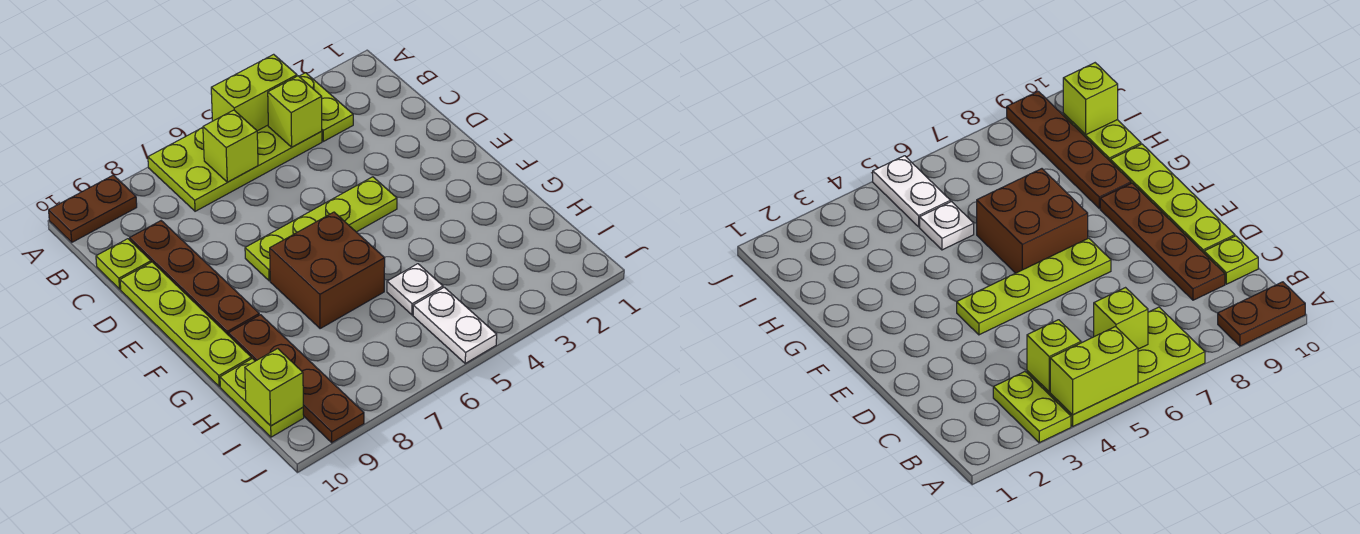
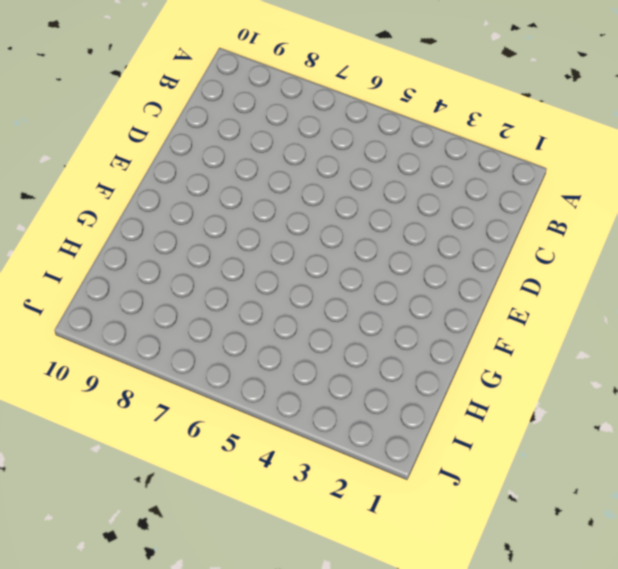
none -> lime plate A3:B3 level 1
none -> lime plate A4:B7 level 1
none -> brown plate A9:A10 level 1

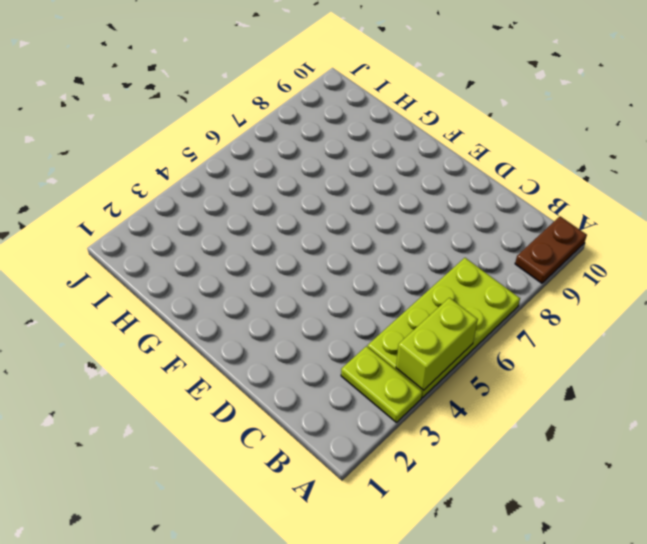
none -> brown plate C9:F9 level 1
none -> lime plate C10 level 1
none -> lime plate D10:G10 level 1

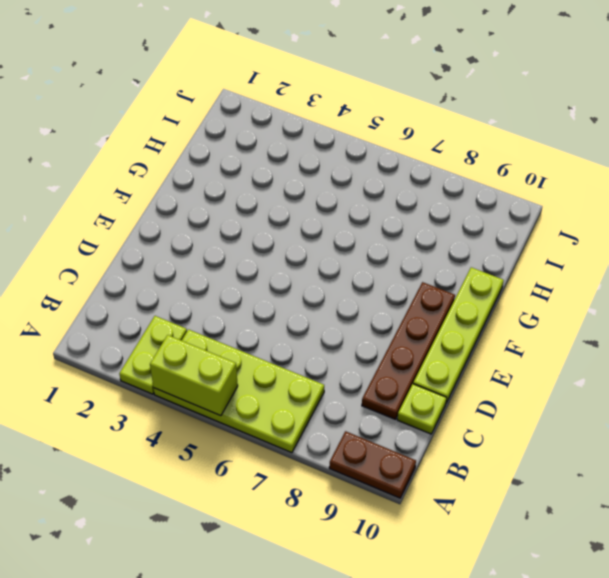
none -> lime plate E4:E7 level 1
none -> brown brick F6:G7 level 1
none -> brown plate G9:J9 level 1

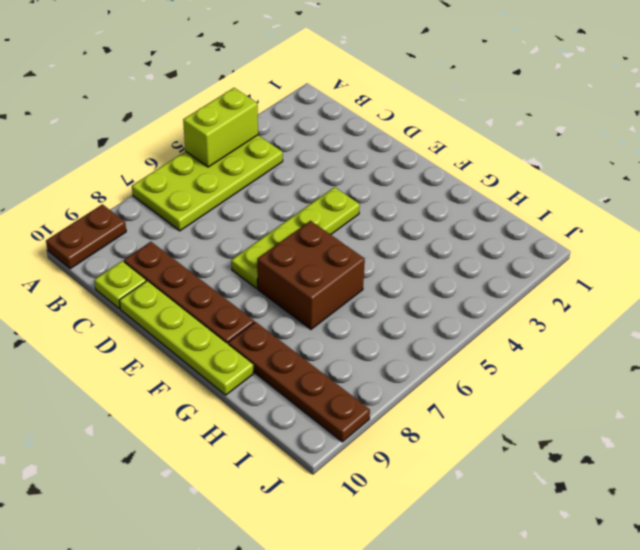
none -> lime plate A3:B3 level 1
none -> white plate H5 level 1
none -> lime plate H10:I10 level 1

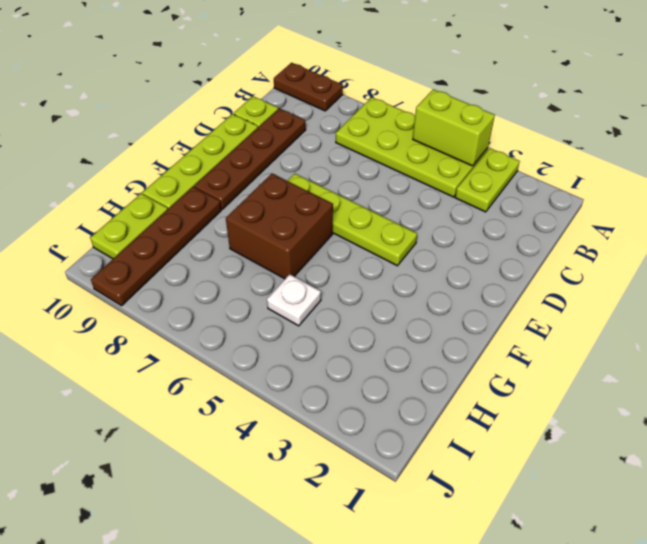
none -> white plate I5:J5 level 1
none -> lime brick B4 level 2
none -> lime brick B6 level 2

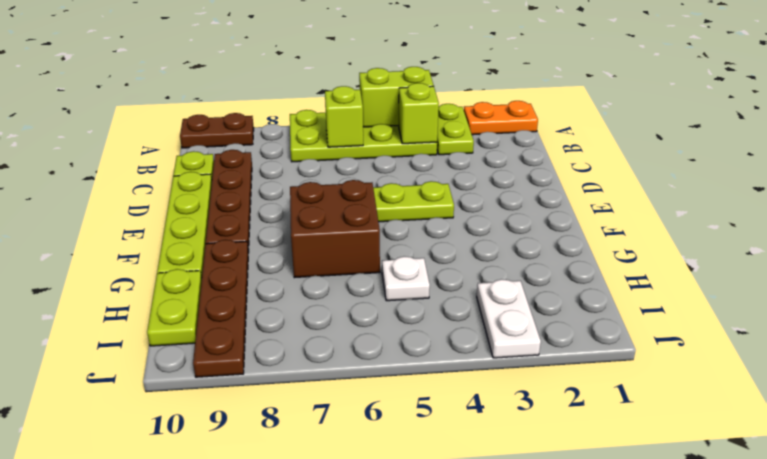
orange plate A1:A2 level 1 -> none
white plate I3:J3 level 1 -> white plate I5:J5 level 1
none -> lime brick I10 level 2

